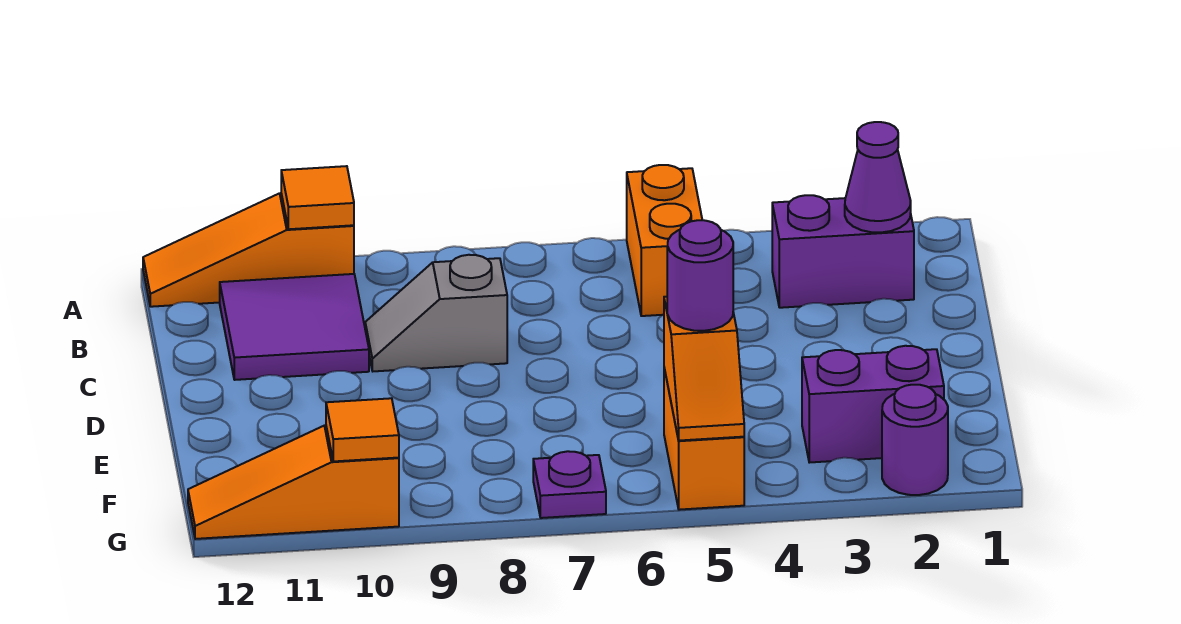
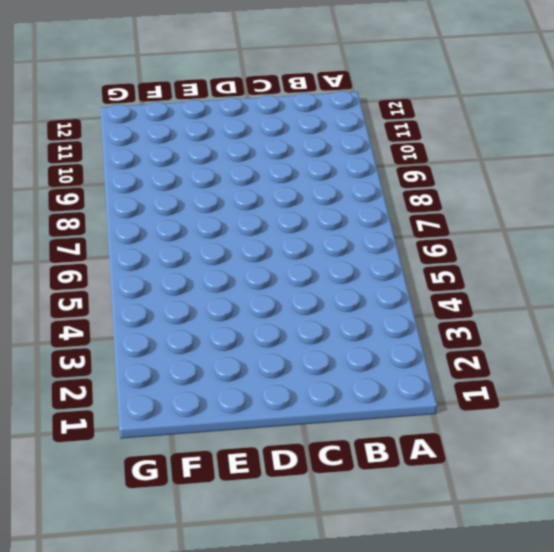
none -> orange brick A5:B5 level 1
none -> orange slope A10:A12 level 1 top 10
none -> purple brick B2:B3 level 1

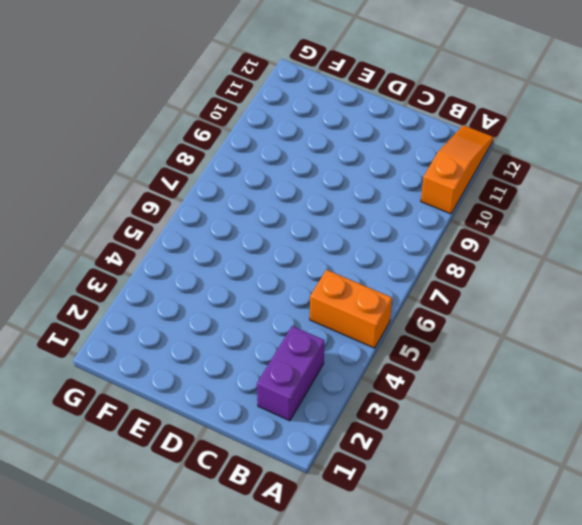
none -> purple tile B10:C11 level 1
none -> grey slope C8:C9 level 1 top 8
none -> purple brick F2:F3 level 1

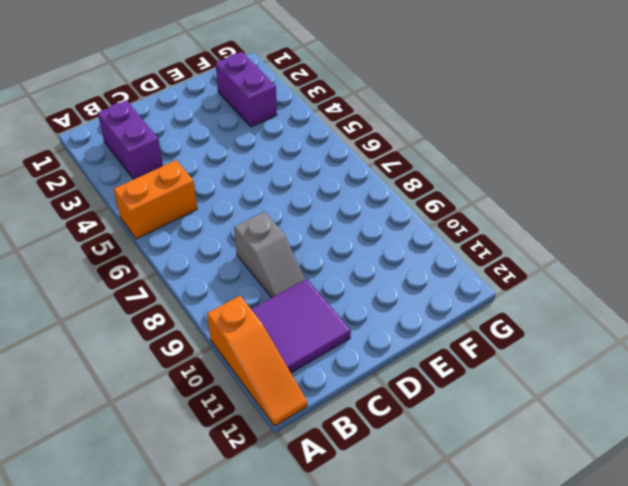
none -> orange brick F5:G5 level 1
none -> purple round brick G2 level 1
none -> purple plate G7 level 1

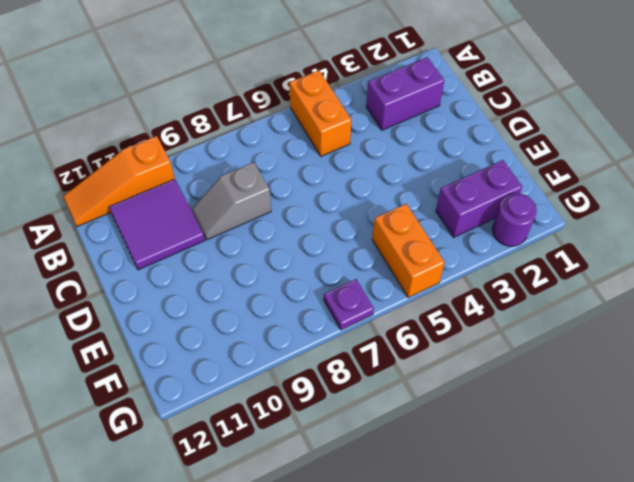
none -> orange slope G10:G12 level 1 top 10
none -> orange tile A10 level 2
none -> purple cone B2 level 2

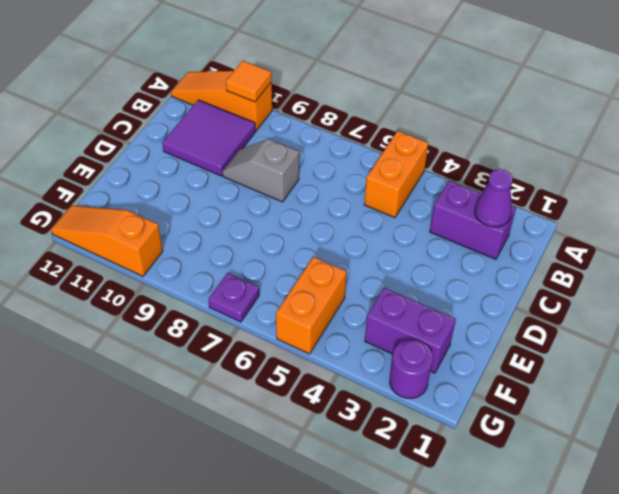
none -> orange slope F5:G5 level 2 top F
none -> orange tile G10 level 2
none -> purple round brick F5 level 3

